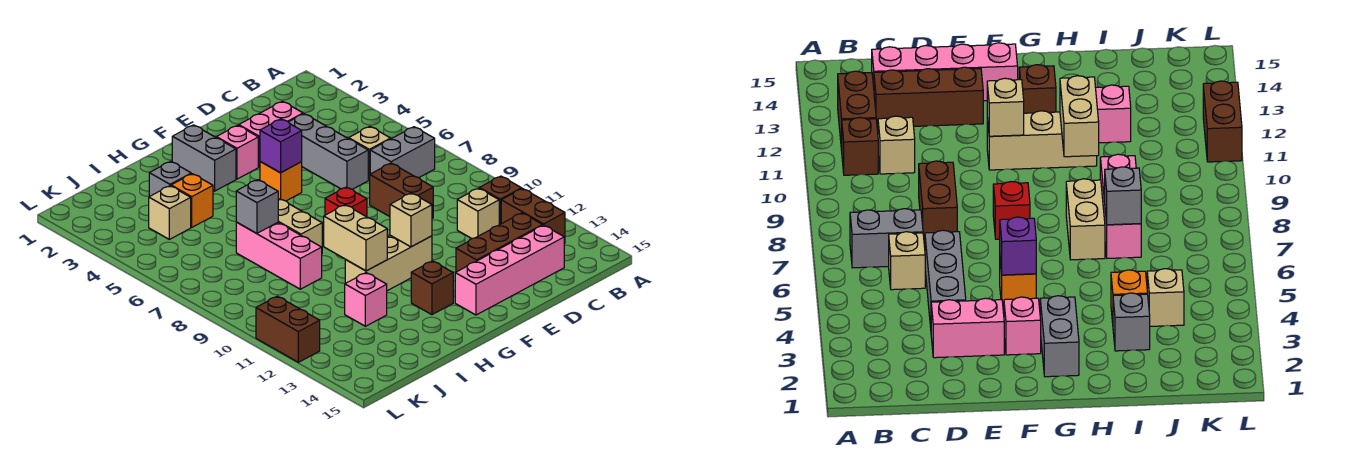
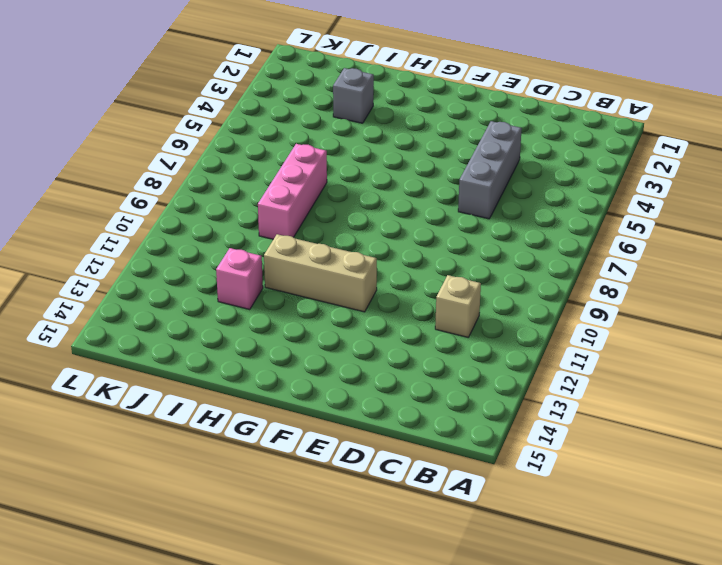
none -> grey brick B7:C7 level 1
none -> brown brick B11 level 1
none -> brown brick B12:B13 level 1

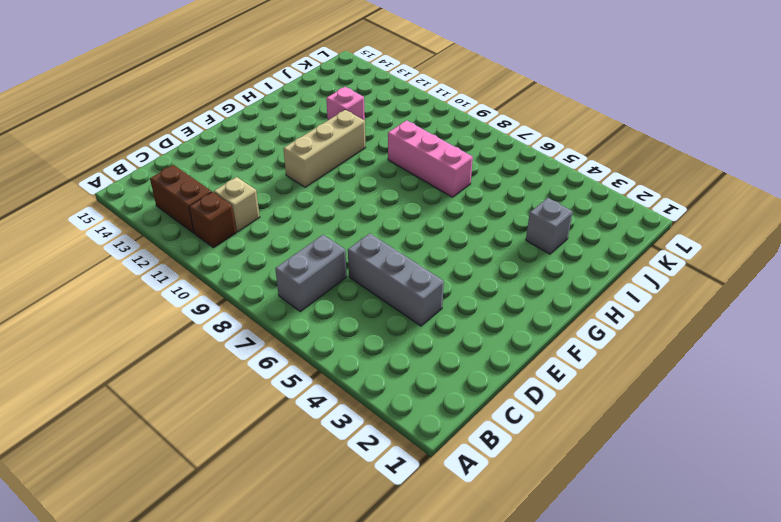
none -> tan brick C6 level 1
none -> brown brick C13:E13 level 1
none -> pink brick C14:F14 level 1

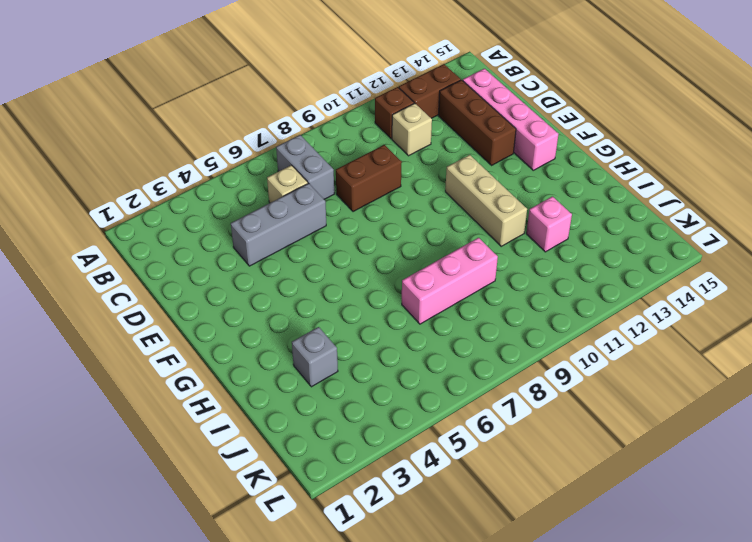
none -> pink brick D3:E3 level 1
none -> pink brick F3 level 1
none -> orange brick F5 level 1

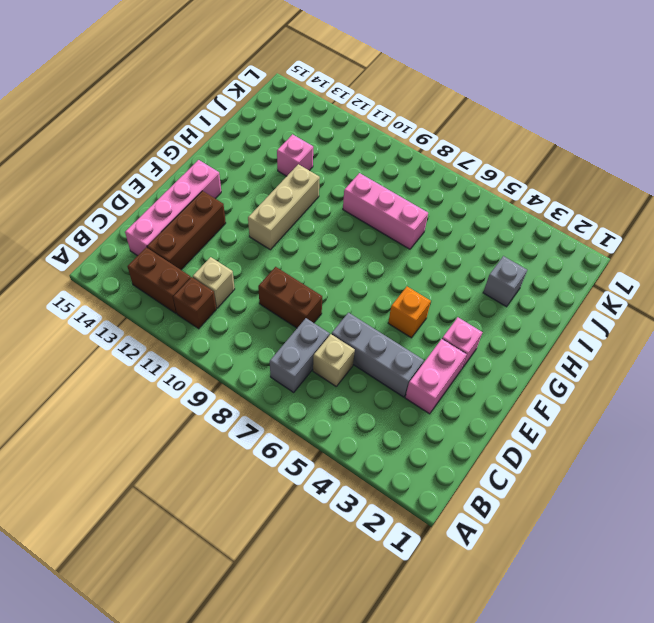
none -> red brick F8 level 1
none -> grey brick G2:G3 level 1
none -> brown brick G13 level 1

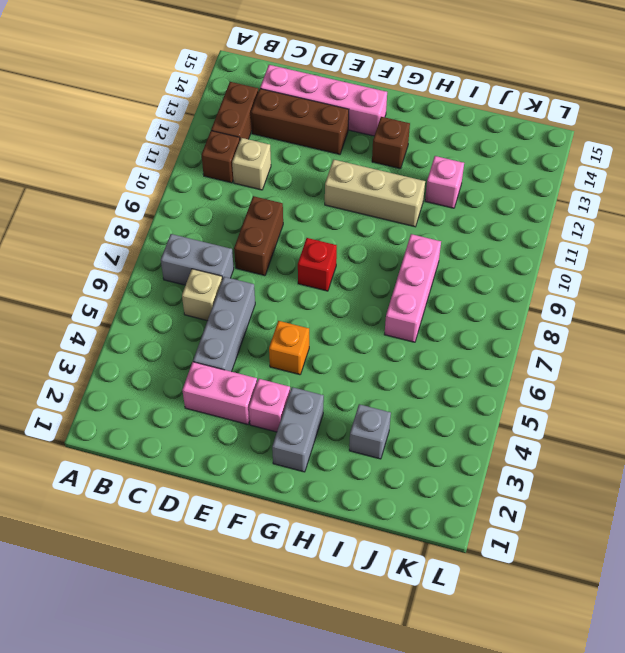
none -> tan brick H7:H8 level 1
none -> orange brick I4 level 1
none -> tan brick J4 level 1

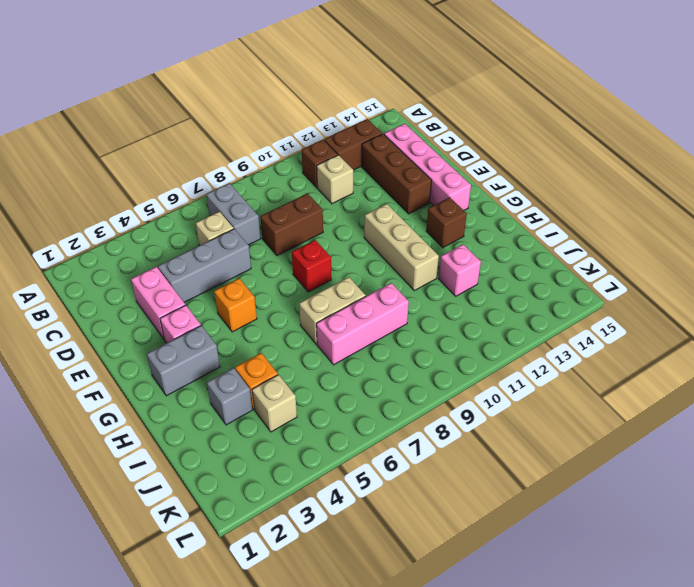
none -> brown brick L11:L12 level 1
none -> purple brick F5 level 2
none -> tan brick F11 level 2

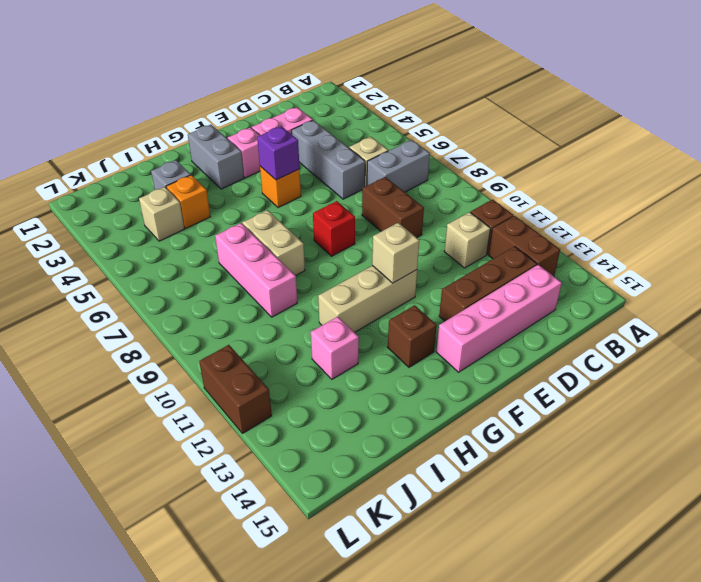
none -> tan brick H10:H11 level 2
none -> grey brick I7 level 2

